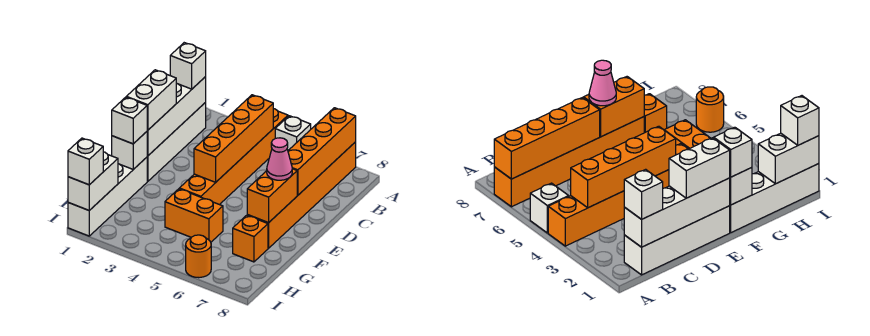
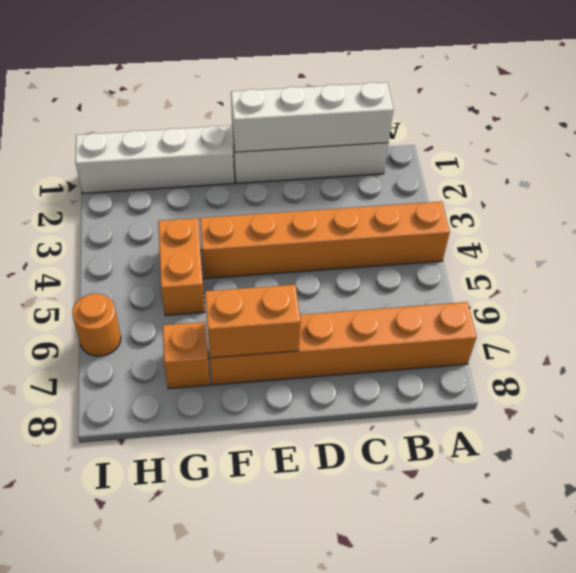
none -> white brick A5 level 1
none -> orange brick A7:D7 level 2
none -> orange brick B4:E4 level 2

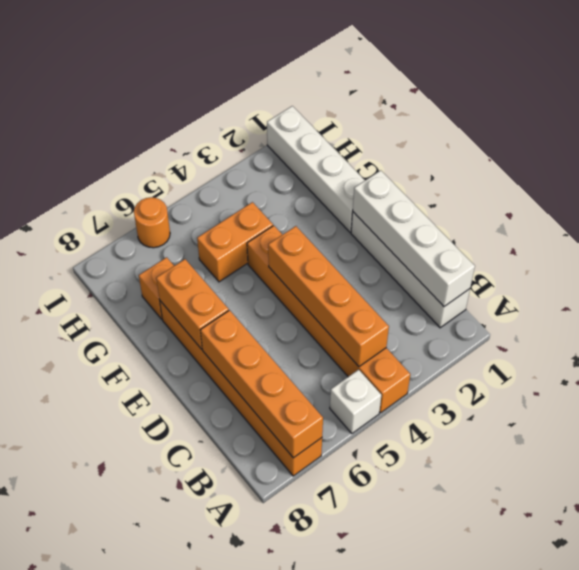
none -> white brick F1 level 2
none -> white brick H1:I1 level 2
none -> white brick B1 level 3

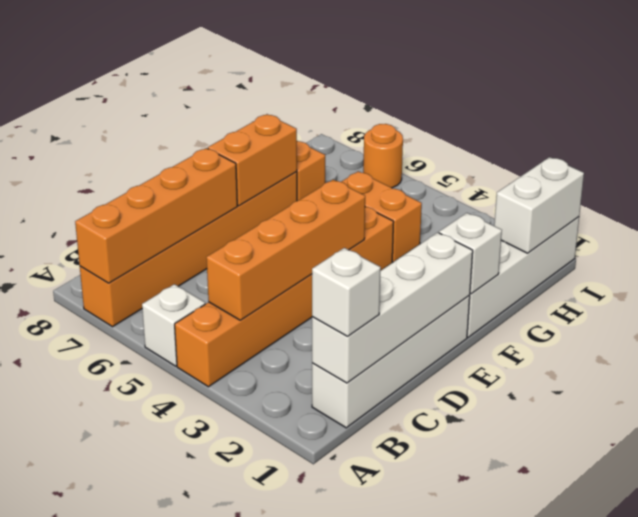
none -> white brick D1:E1 level 3
none -> pink cone E7 level 3
none -> white brick F1 level 3

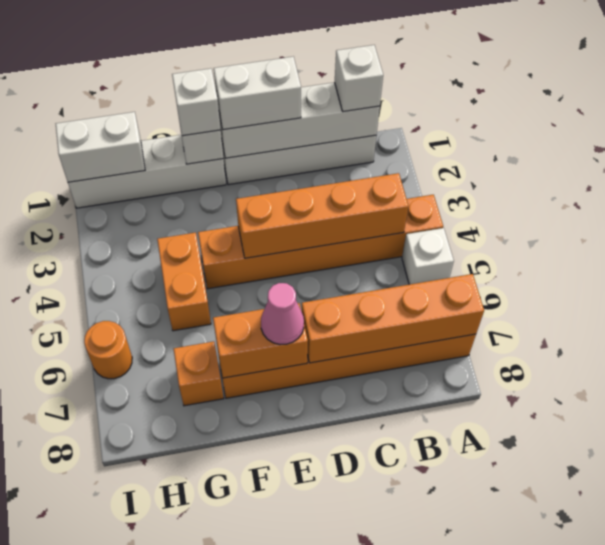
none -> white brick I1 level 3

